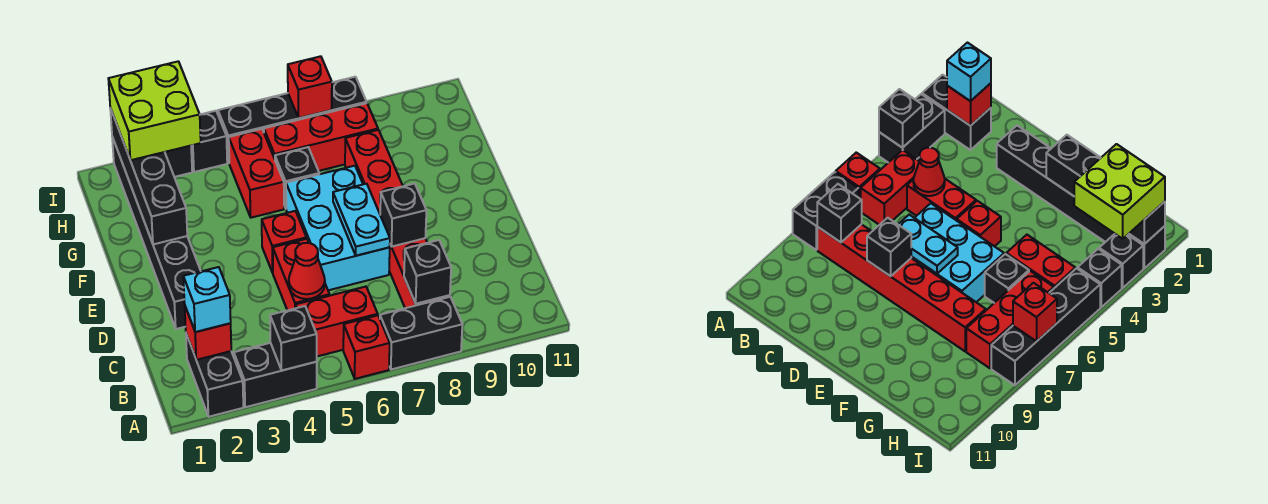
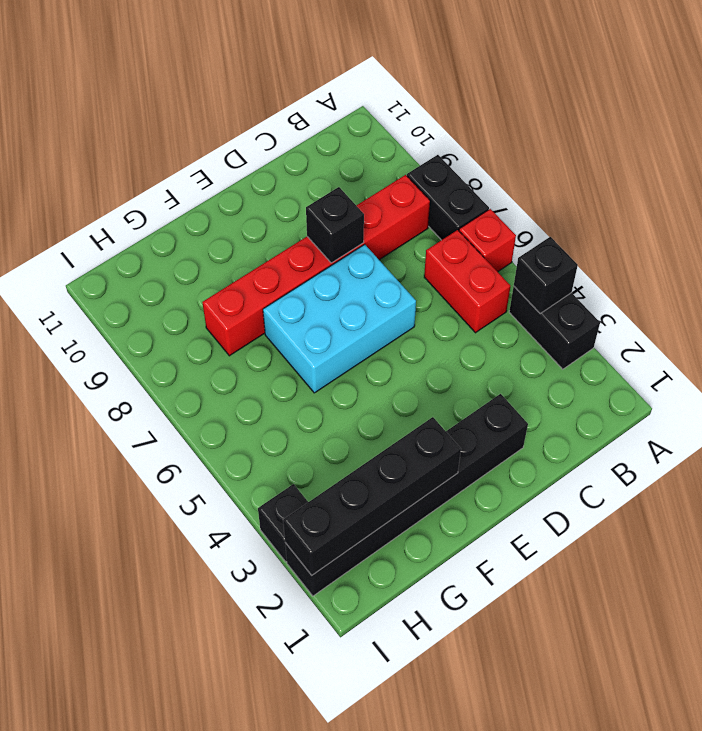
none -> black brick A2:B2 level 1
none -> red brick C5:D5 level 1
none -> red brick E5 level 1

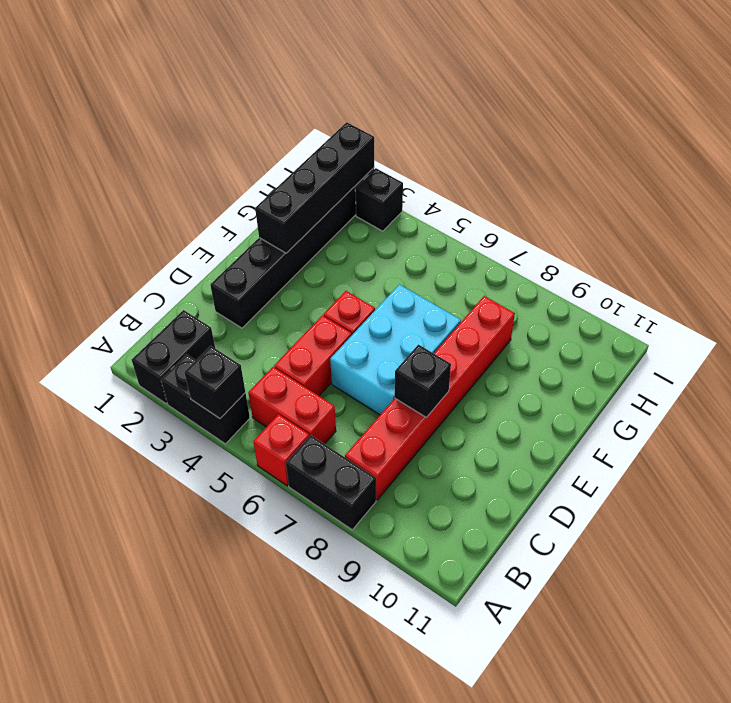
none -> red brick G5:H5 level 1
none -> black brick G6 level 1
none -> red brick H6:H8 level 1

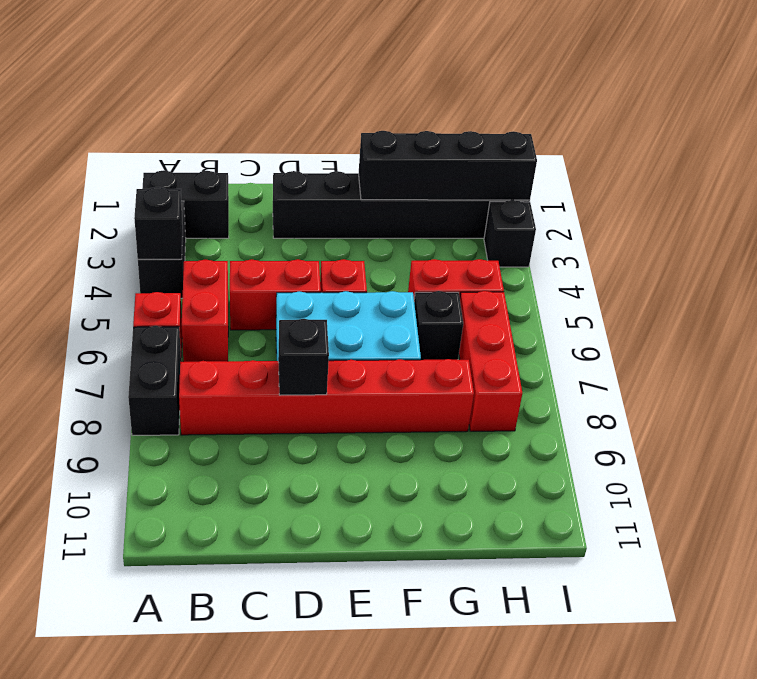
none -> black brick I4 level 1
none -> black brick I5:I8 level 1
none -> red brick B2 level 2

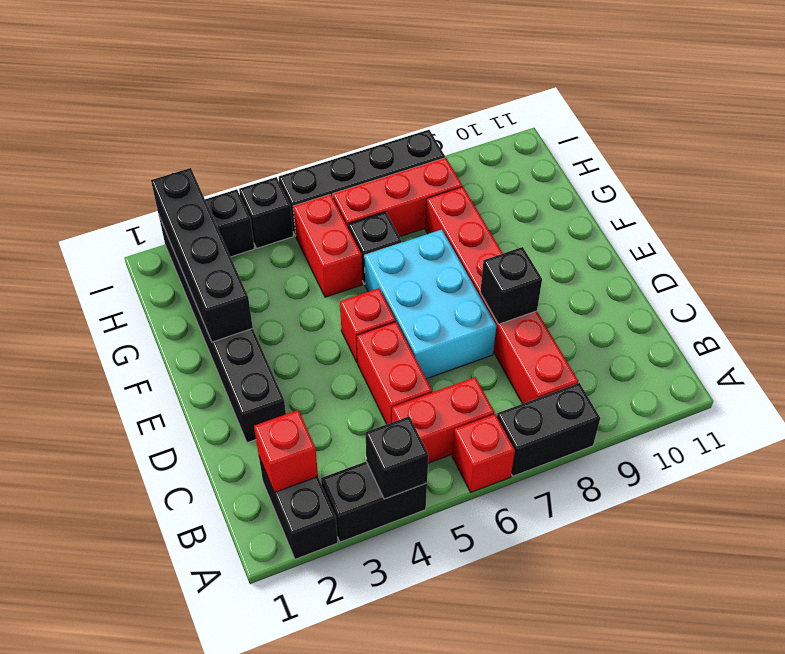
none -> black brick B8 level 2
none -> red cone C5 level 2
none -> cyan plate D7:E7 level 2

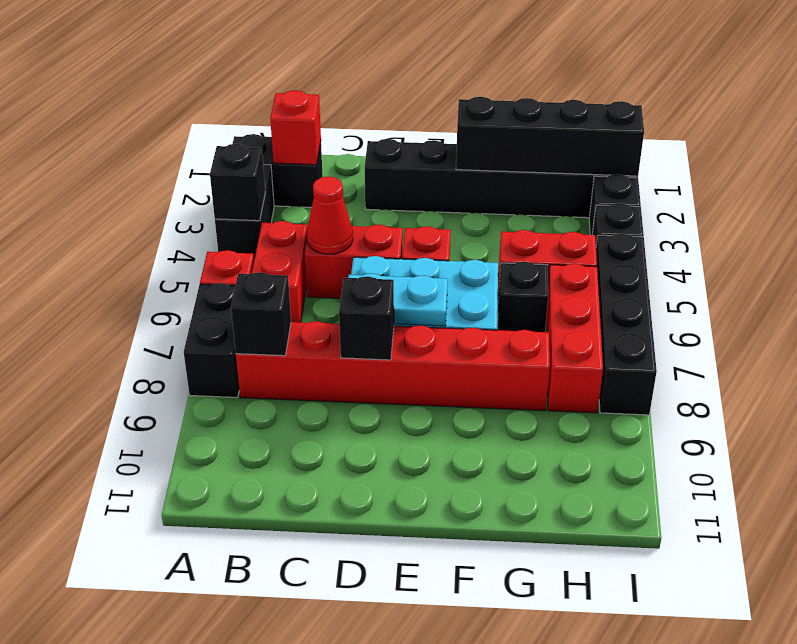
none -> red brick I7 level 2
none -> cyan brick B2 level 3
none -> lime brick H2:I3 level 3

